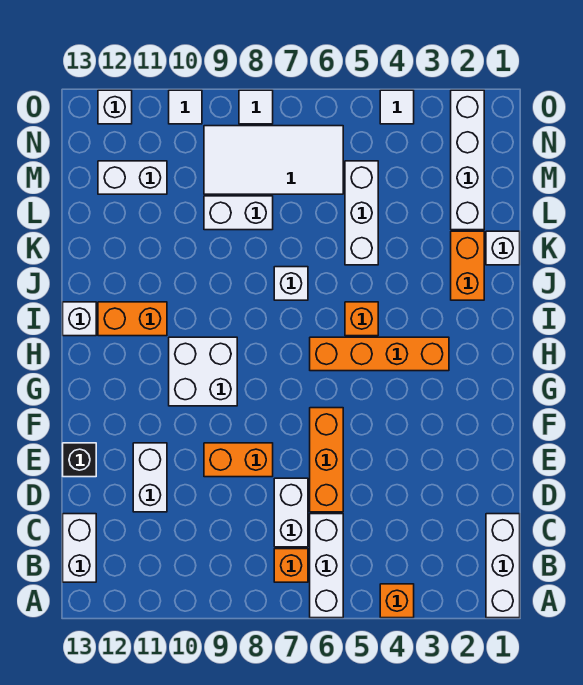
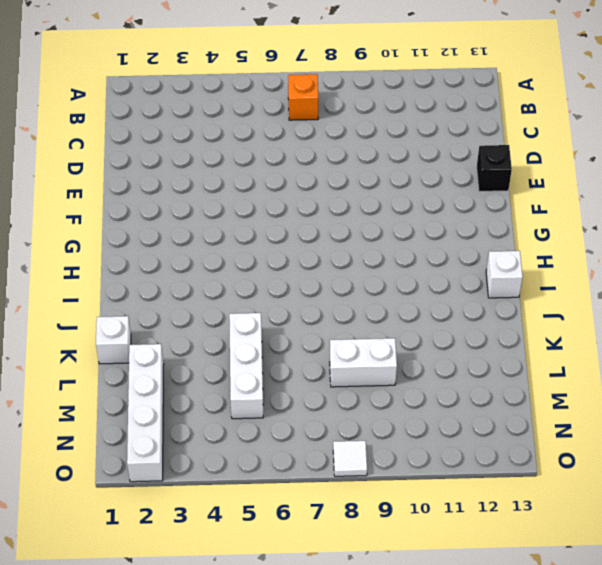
none -> white brick A1:C1 level 1
none -> orange brick A4 level 1
none -> white brick A6:C6 level 1

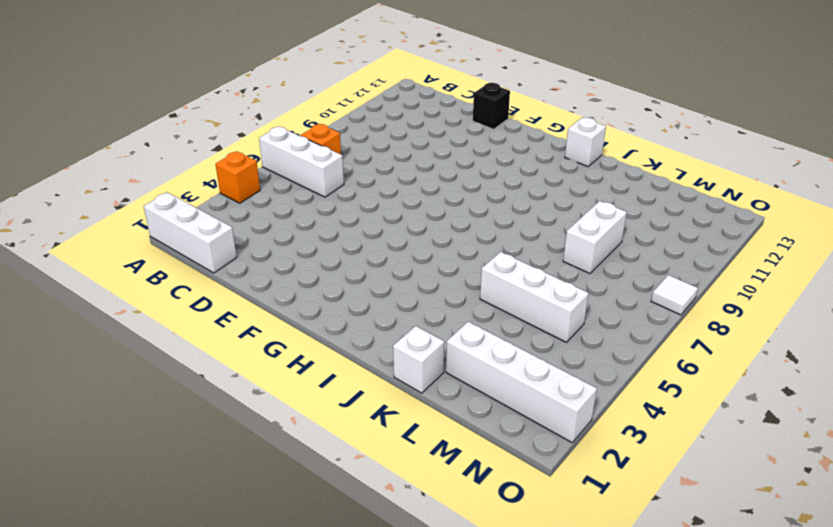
none -> white brick B13:C13 level 1
none -> white brick C7:D7 level 1
none -> orange brick D6:F6 level 1

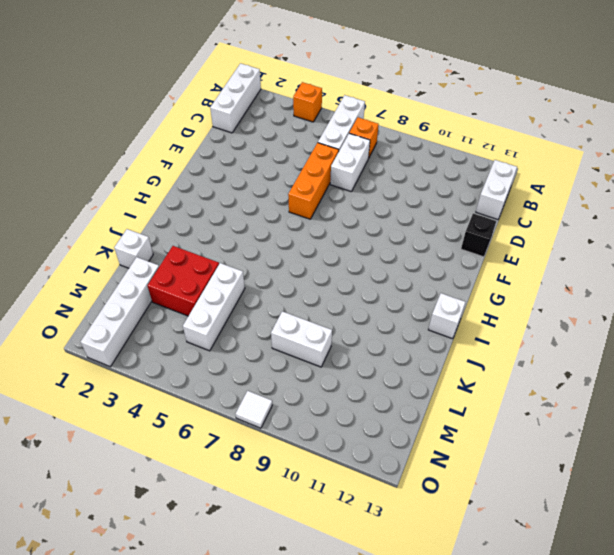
red brick K3:L4 level 1 -> none
none -> white brick D11:E11 level 1
none -> orange brick E8:E9 level 1
none -> white brick G9:H10 level 1

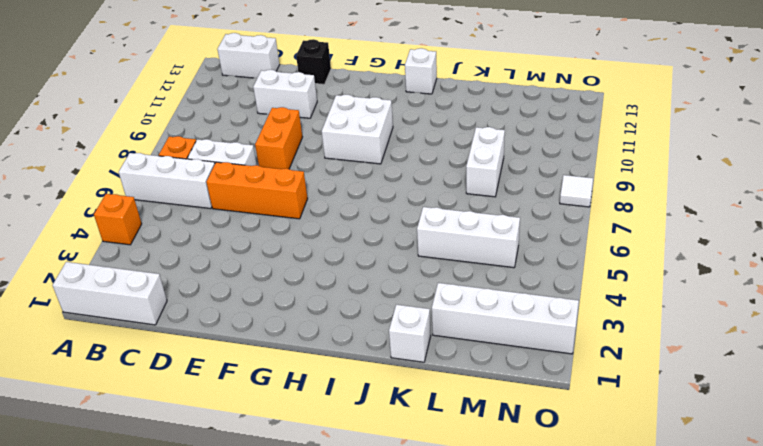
none -> orange brick H3:H6 level 1
none -> orange brick I5 level 1
none -> orange brick I11:I12 level 1

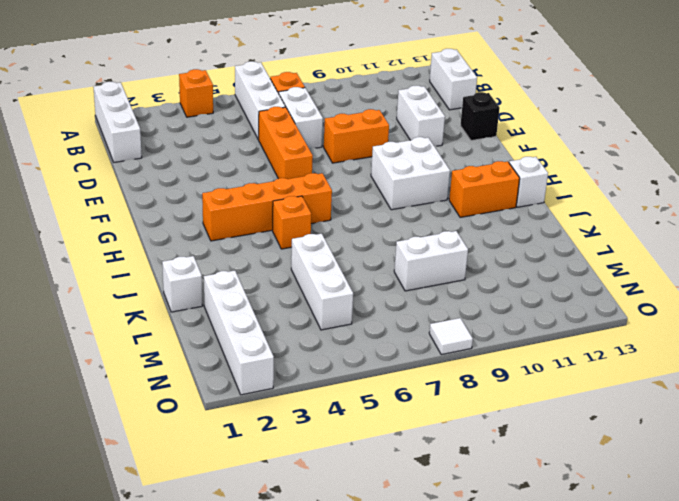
none -> orange brick J2:K2 level 1
none -> white brick J7 level 1
none -> white tile M6:N9 level 1

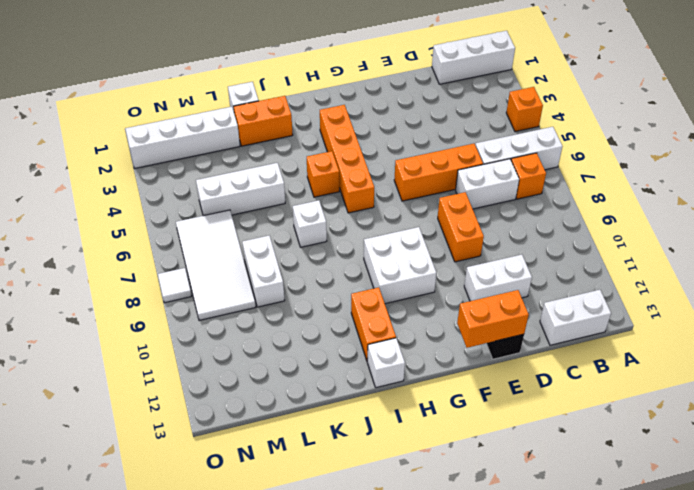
orange brick E13:F13 level 2 -> none
none -> white brick M11:M12 level 1
none -> white tile O4 level 1
none -> white tile O10 level 1

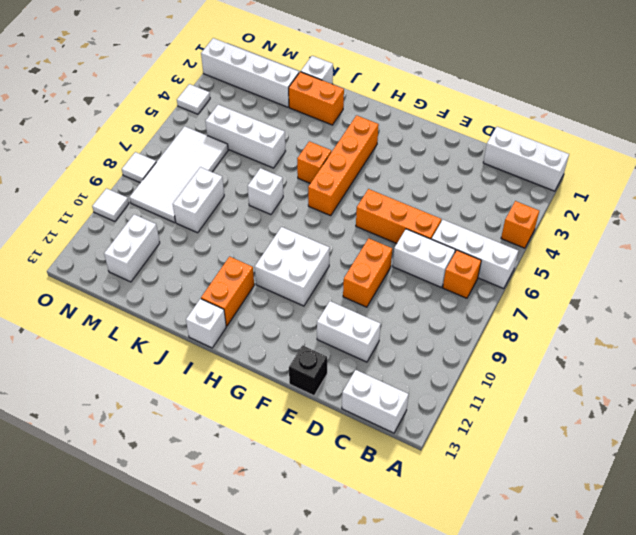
none -> white brick O12 level 1

